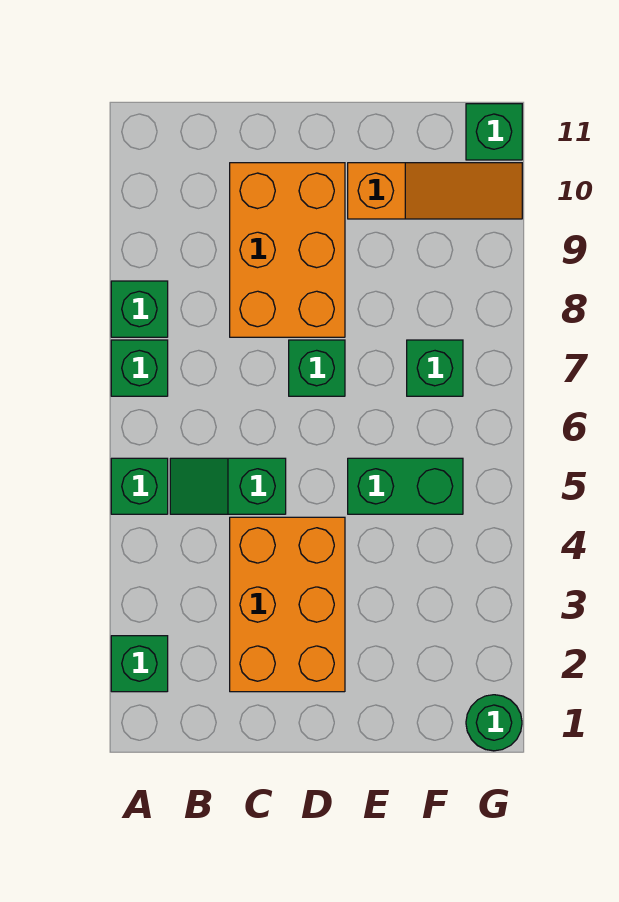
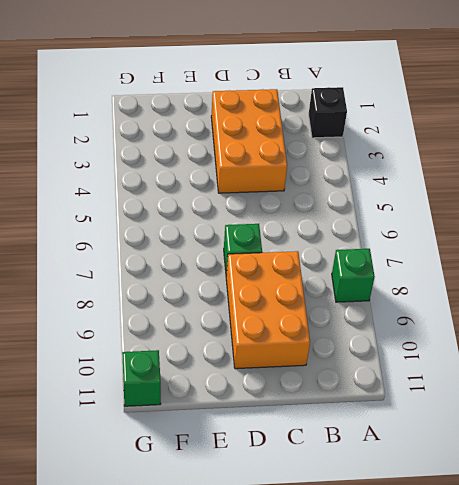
black brick A2 level 1 -> green brick A2 level 1
none -> green brick A5 level 1
none -> green brick A7 level 1
none -> green slope B5:C5 level 1 top C

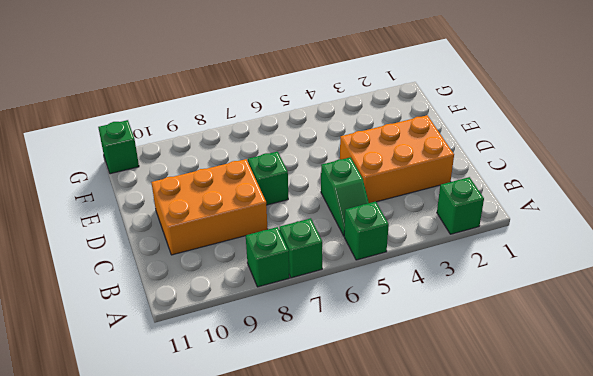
none -> green brick E5:F5 level 1
none -> orange slope E10:G10 level 1 top E
none -> green brick F7 level 1

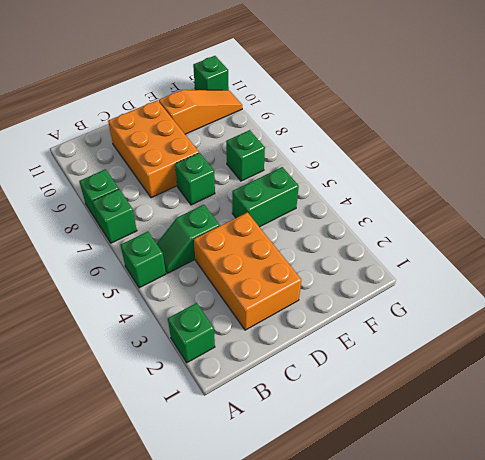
none -> green round brick G1 level 1

